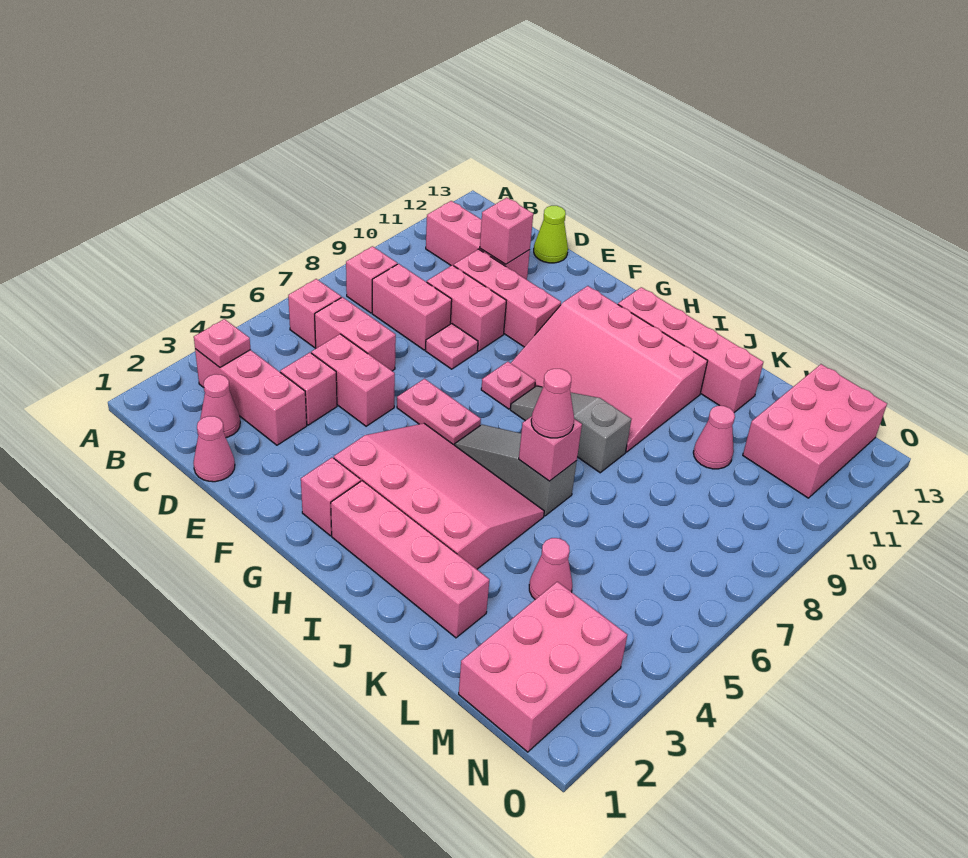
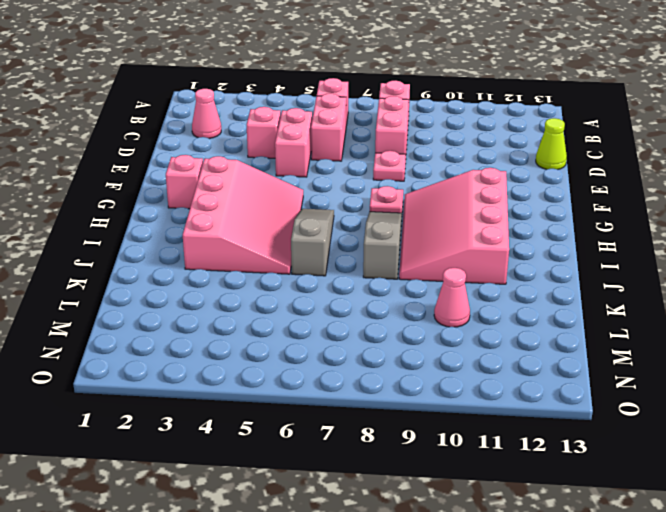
none -> pink brick B3:D3 level 1
none -> pink brick B11:D11 level 1
none -> pink cone D1 level 1
none -> pink brick D9:E9 level 1

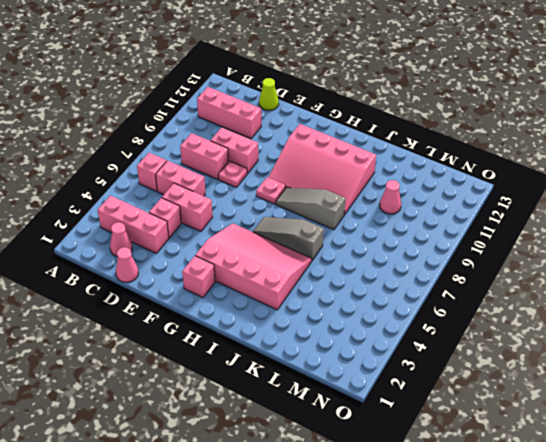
none -> pink brick B8 level 1
none -> pink brick D10:F10 level 1
none -> pink plate F6:G6 level 1
none -> pink brick H2:K2 level 1

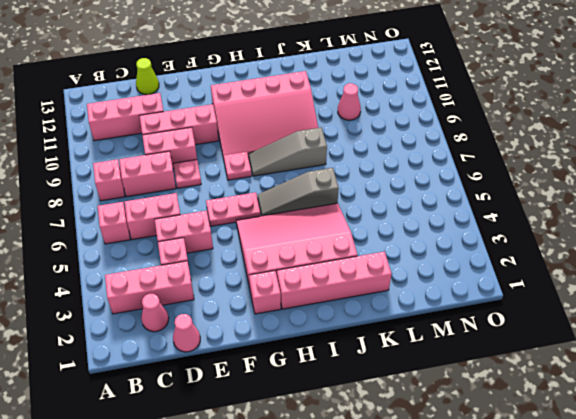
none -> pink brick H12:K12 level 1
none -> pink cone L4 level 1
none -> pink brick M1:N3 level 1
none -> pink brick M11:N13 level 1

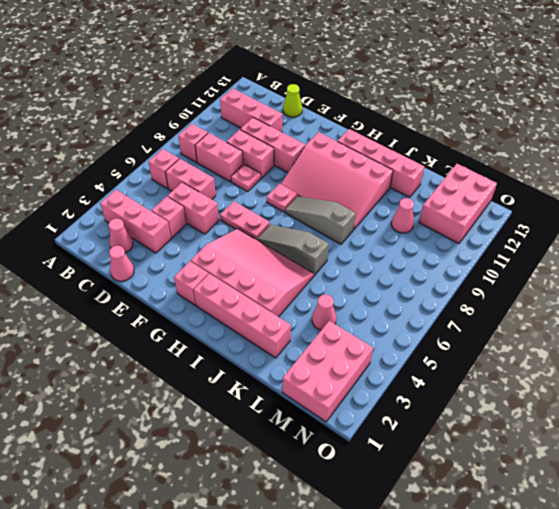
none -> pink plate B3 level 2
none -> pink brick D11 level 2
none -> pink brick J6 level 2
none -> pink cone J6 level 3

